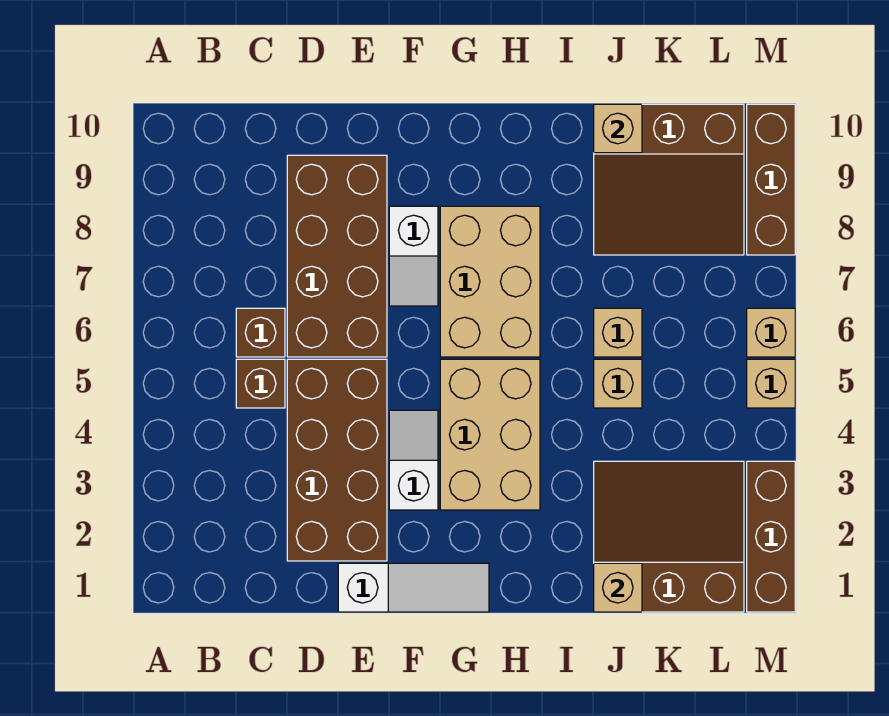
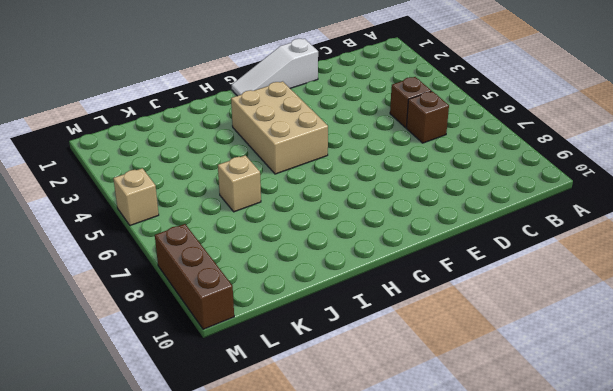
none -> brown brick D2:E5 level 1
none -> brown brick D6:E9 level 1
none -> white slope F3:F4 level 1 top 3

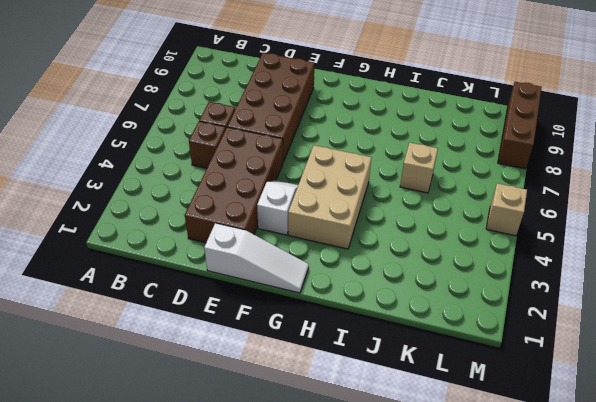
none -> white slope F7:F8 level 1 top 8
none -> tan brick G6:H8 level 1
none -> brown slope J1:L3 level 1 top 1

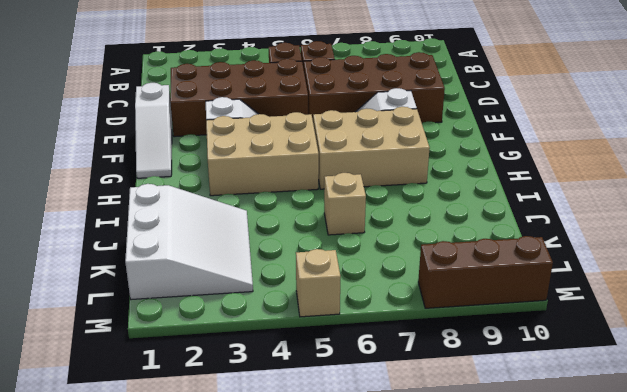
white slope J1:L3 level 1 top 1 -> brown slope J1:L3 level 1 top 1
none -> tan brick J5 level 1
none -> brown slope J8:L10 level 1 top 10
none -> brown brick M1:M3 level 1

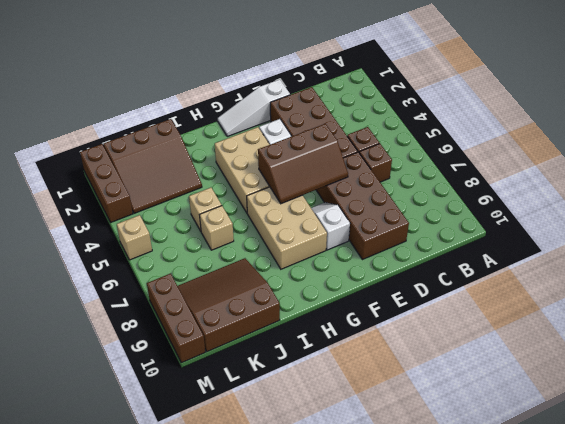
brown slope E5:G6 level 2 top 5 -> none
none -> tan brick M6 level 1
none -> tan brick J1 level 2
none -> tan brick J10 level 2

